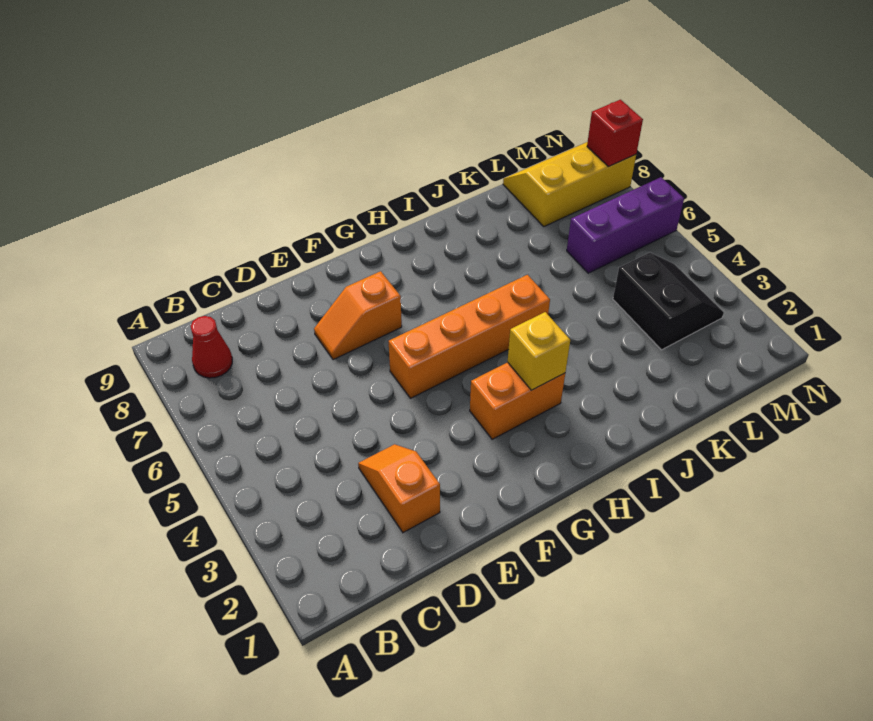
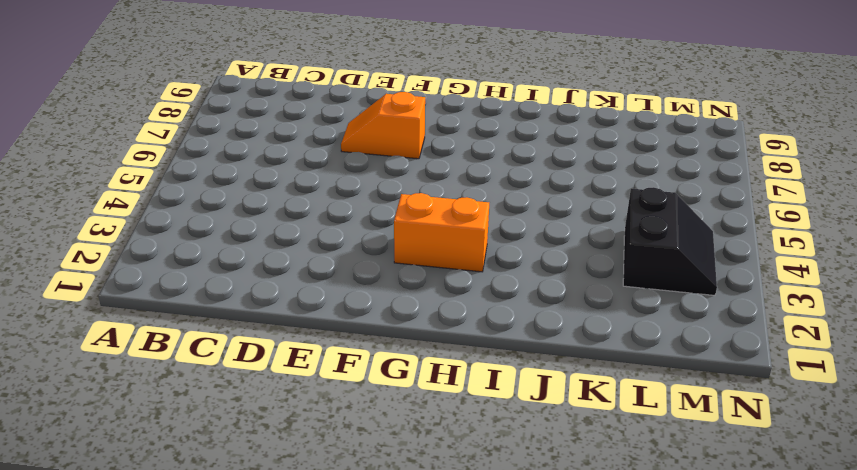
none -> red cone B8 level 1
none -> orange slope D2:D3 level 1 top 2

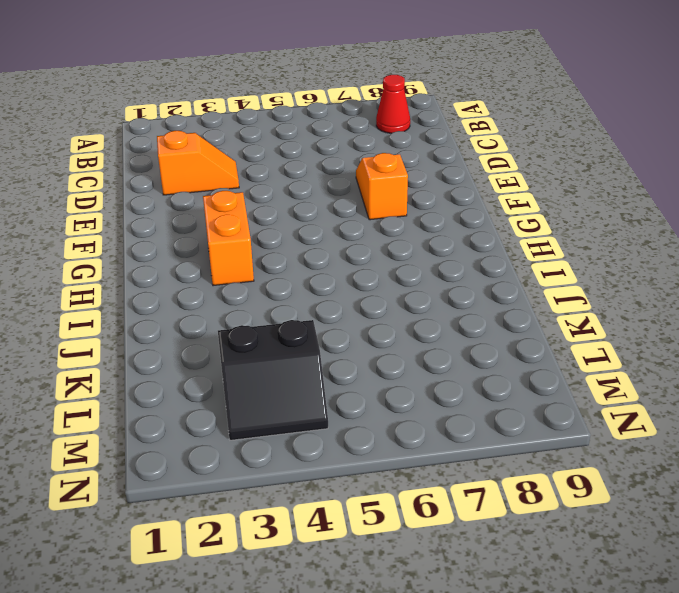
none -> orange brick F5:I5 level 1
none -> purple brick L6:N6 level 1

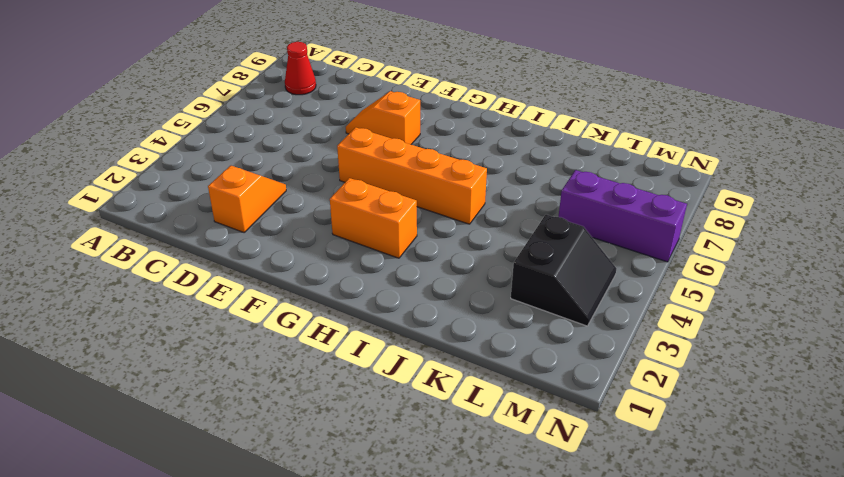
none -> yellow slope L8:N9 level 1 top 8
none -> yellow brick H3 level 2

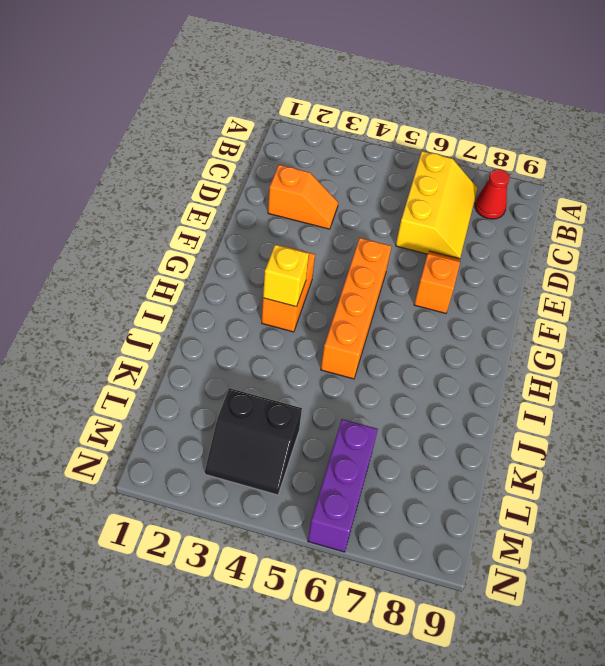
yellow slope B6:D7 level 1 top 6 -> yellow slope L8:N9 level 1 top 8
none -> red brick N8 level 2

